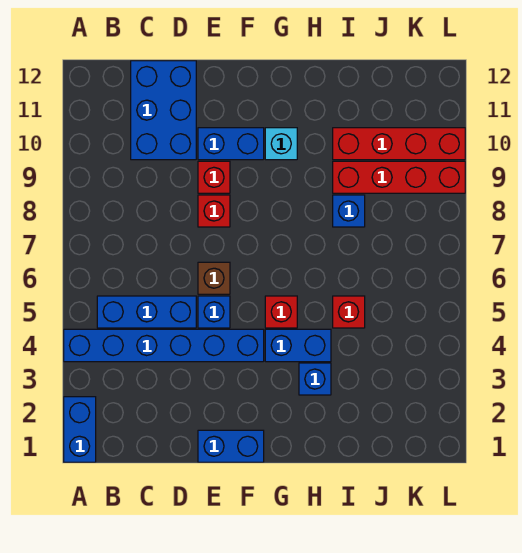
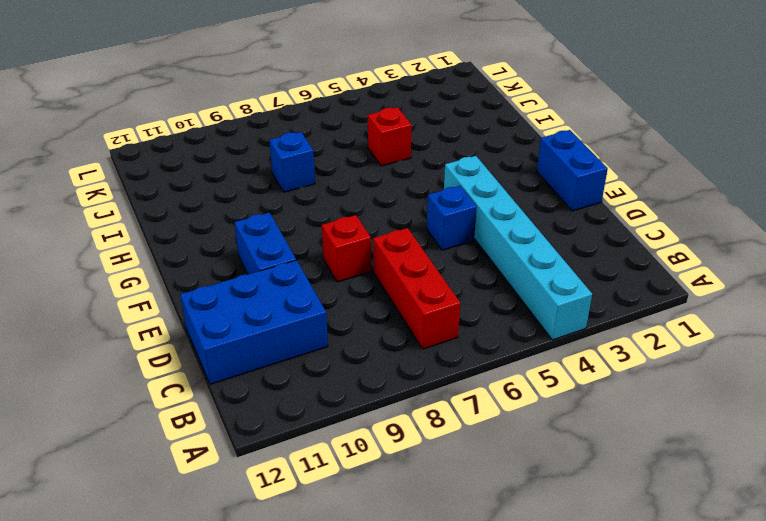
cyan brick A4:F4 level 1 -> blue brick A4:F4 level 1
red brick B7:D7 level 1 -> none
none -> blue brick A1:A2 level 1
none -> blue brick B5:D5 level 1
none -> brown brick E6 level 1

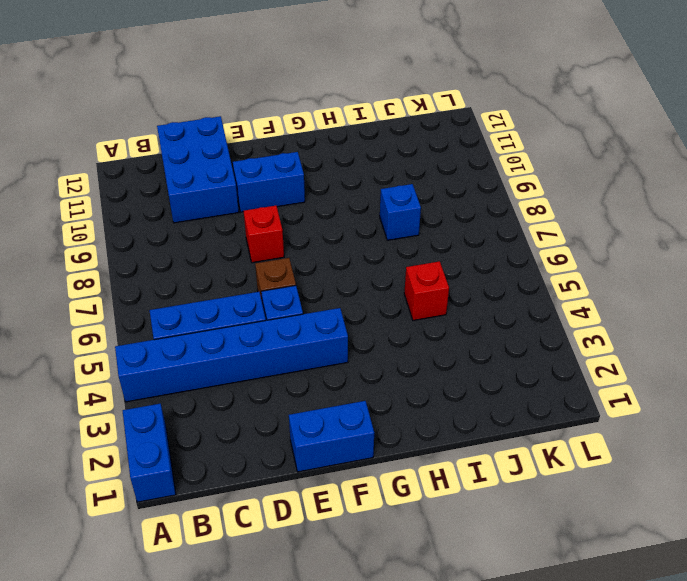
none -> red brick E9 level 1
none -> blue brick G4:H4 level 1
none -> red brick G5 level 1

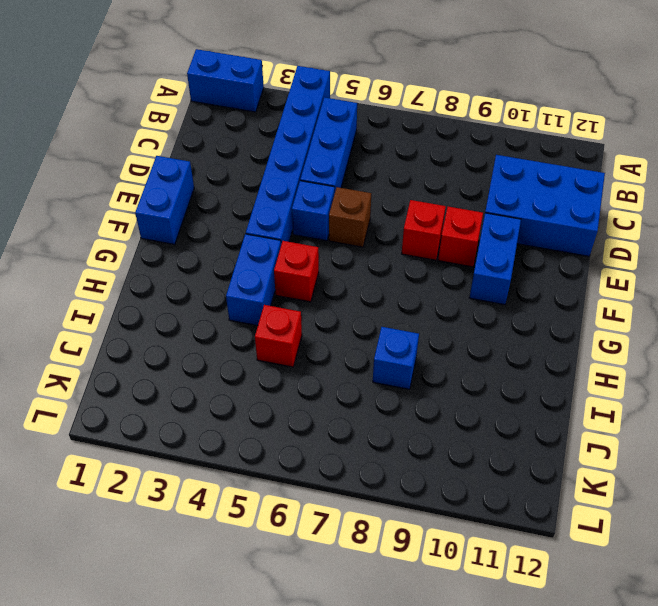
none -> cyan brick G10 level 1
none -> blue brick H3 level 1
none -> red brick I9:L9 level 1

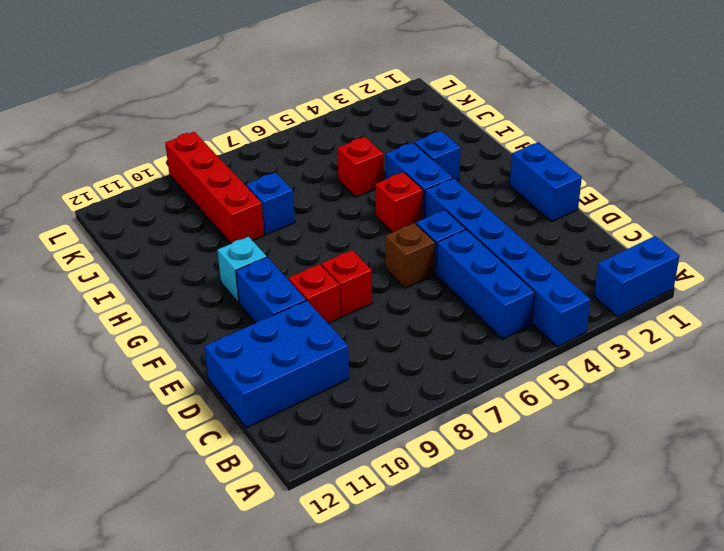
none -> red brick I10:L10 level 1

